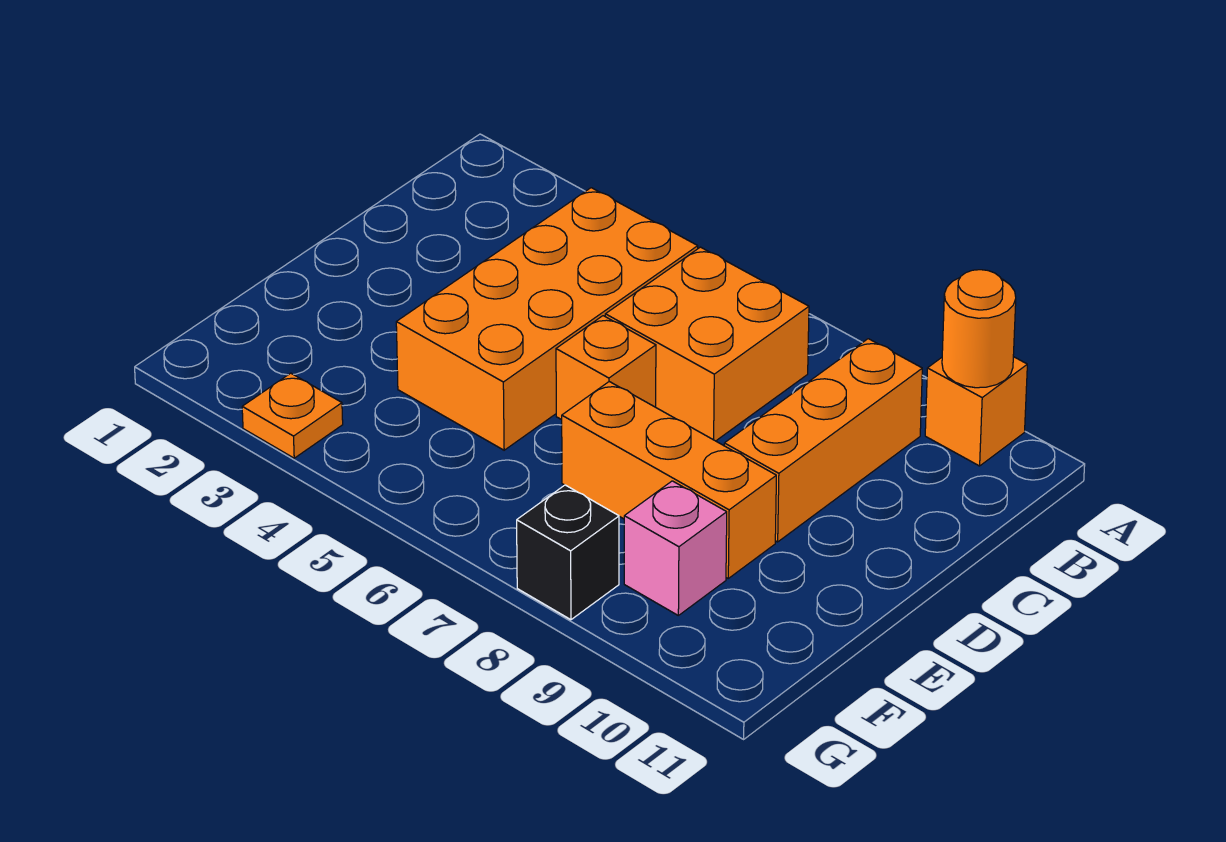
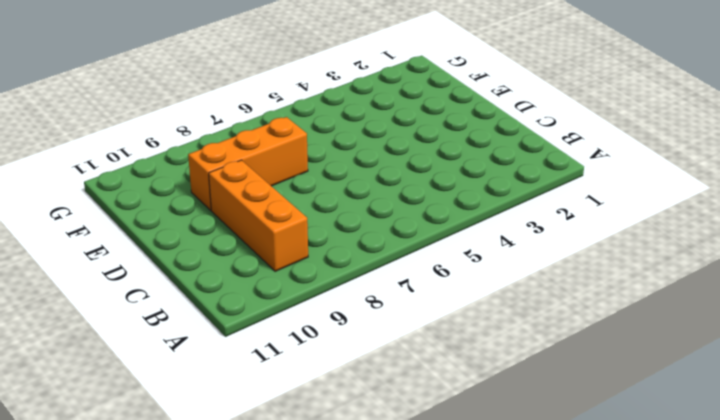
none -> orange brick A10 level 1
none -> orange brick B4:E5 level 1

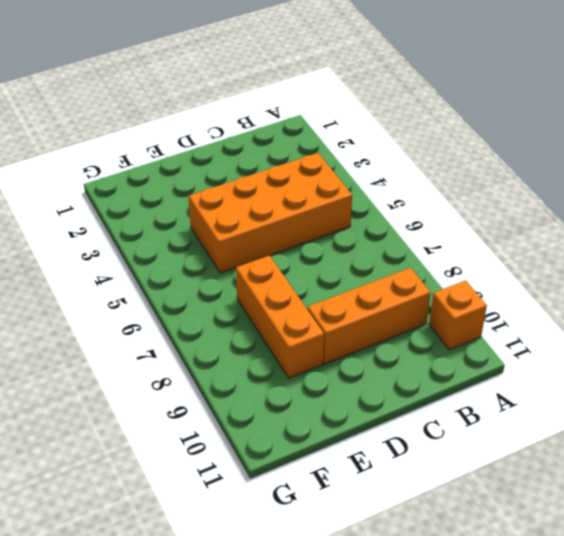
none -> orange brick B6:C7 level 1
none -> orange brick D6 level 1

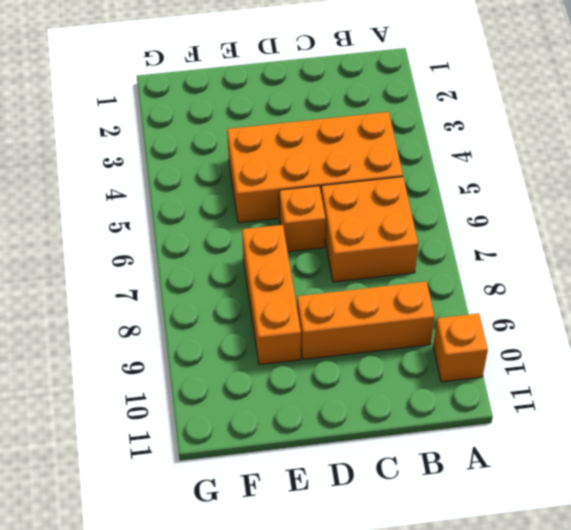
none -> pink brick F9 level 1
none -> orange plate G3 level 1

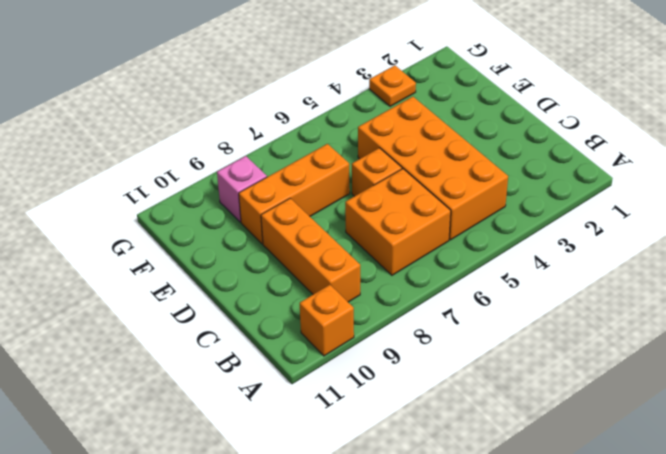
none -> black brick G8 level 1
none -> orange round brick A10 level 2

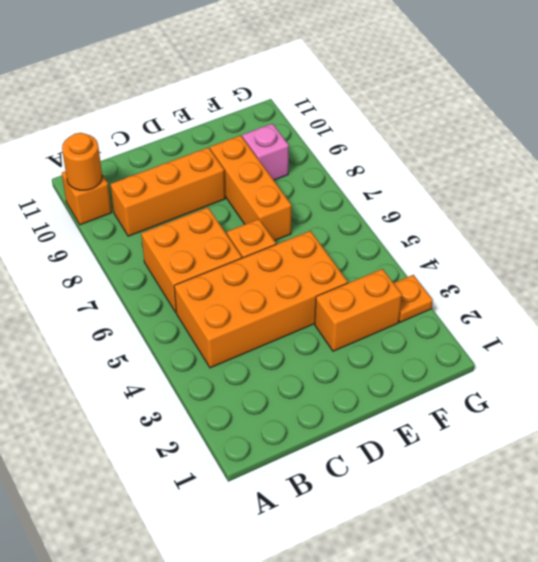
orange brick E3:F3 level 1 -> none
none -> black brick G8 level 1

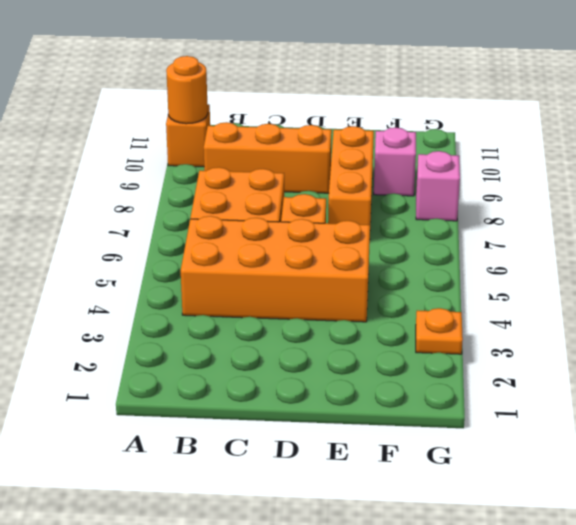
pink brick G8 level 1 -> black brick G8 level 1

